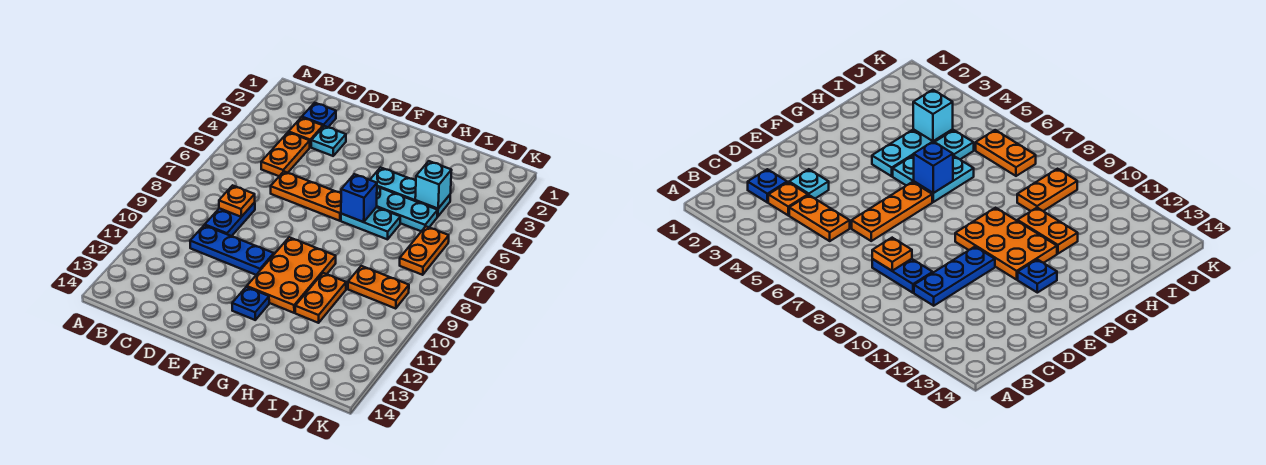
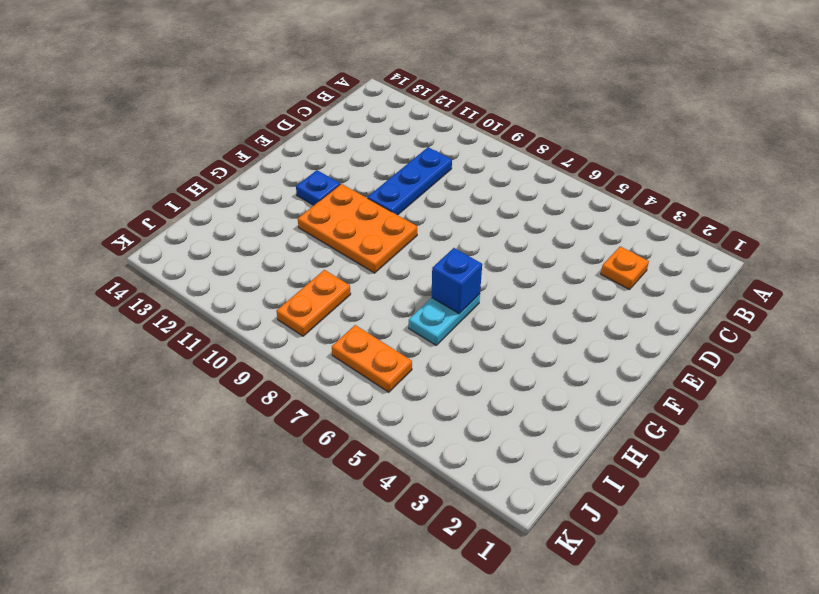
none -> blue plate C2 level 1
none -> orange plate C4:C5 level 1
none -> blue plate C8:C9 level 1

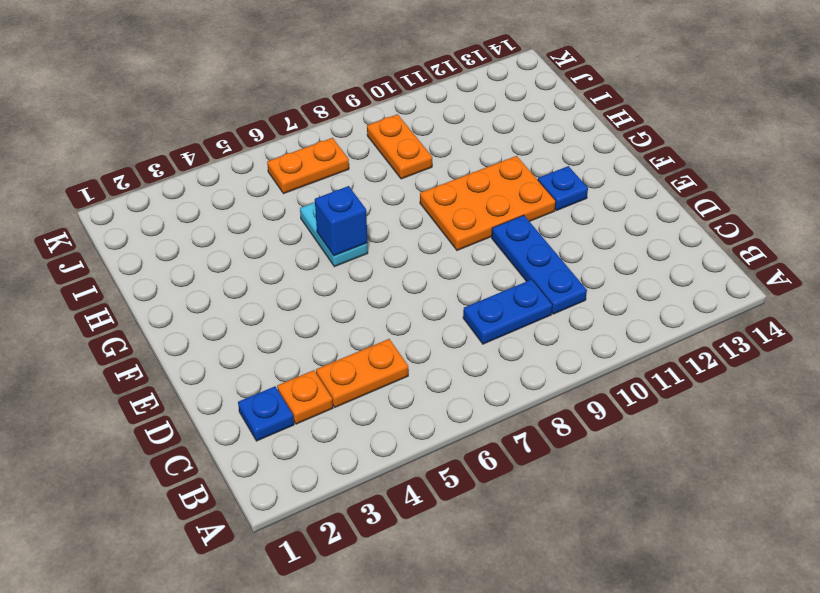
none -> cyan plate D3 level 1
none -> orange plate D6:F6 level 1
none -> cyan plate G4:I4 level 1

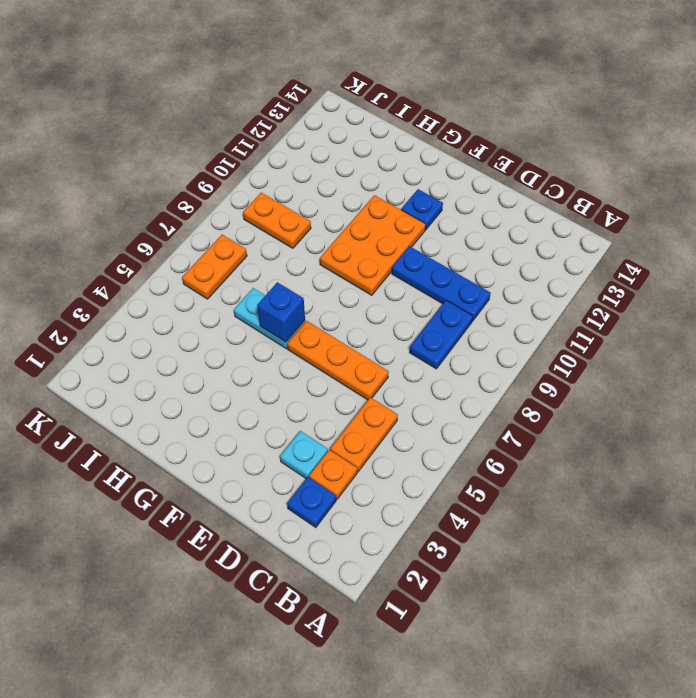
none -> cyan plate G4:I4 level 1
none -> cyan plate G5:I5 level 1
none -> orange plate H10:H11 level 1

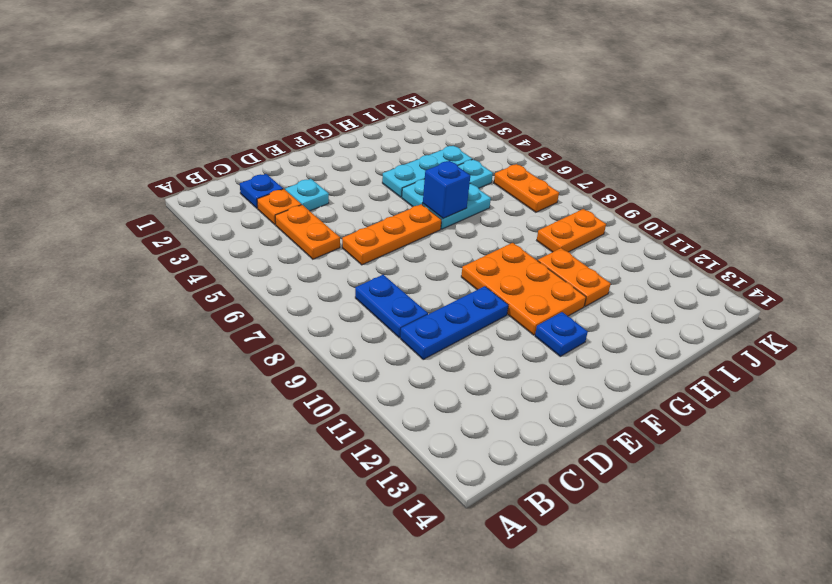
none -> orange plate C8 level 2
none -> cyan brick I4 level 2

